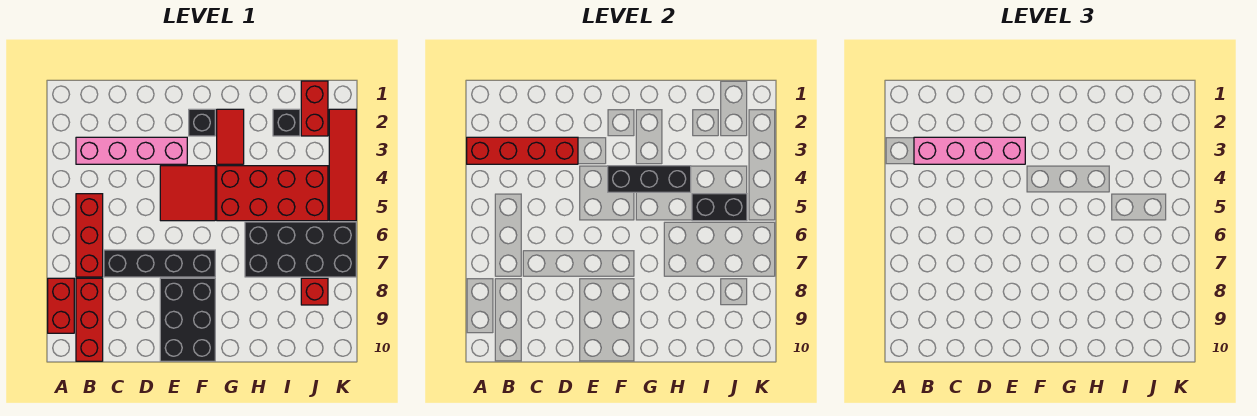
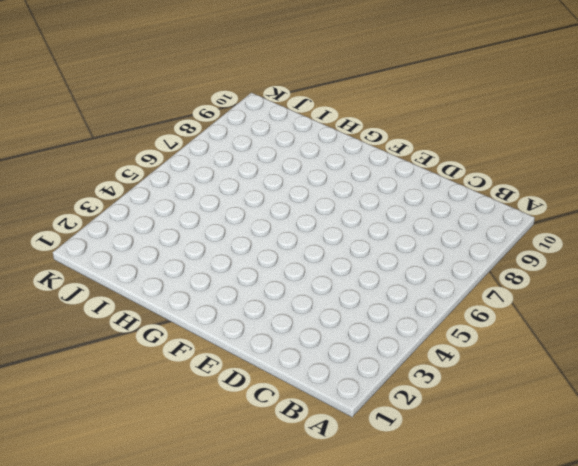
none -> red brick A8:A9 level 1
none -> pink brick B3:E3 level 1
none -> red brick B5:B7 level 1

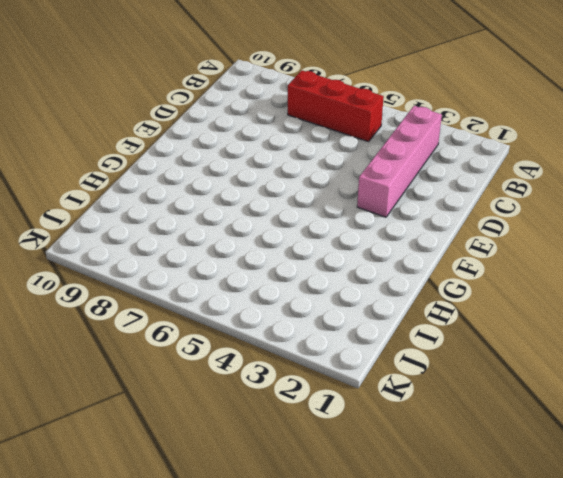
none -> red brick A8:A9 level 1
none -> red brick B8:B10 level 1
none -> black brick C7:F7 level 1

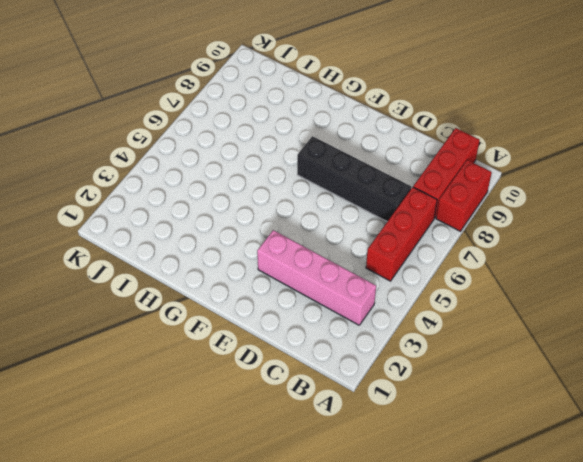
none -> red tile E4:F5 level 1
none -> black brick E8:F10 level 1
none -> black brick F2 level 1

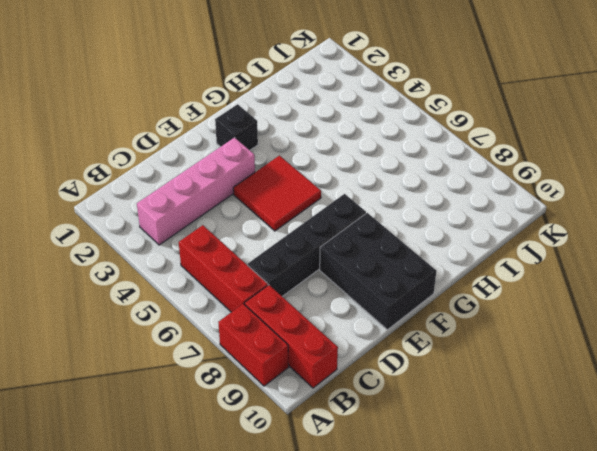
none -> red tile G2:G3 level 1
none -> red brick G4:J5 level 1
none -> black brick H6:K7 level 1

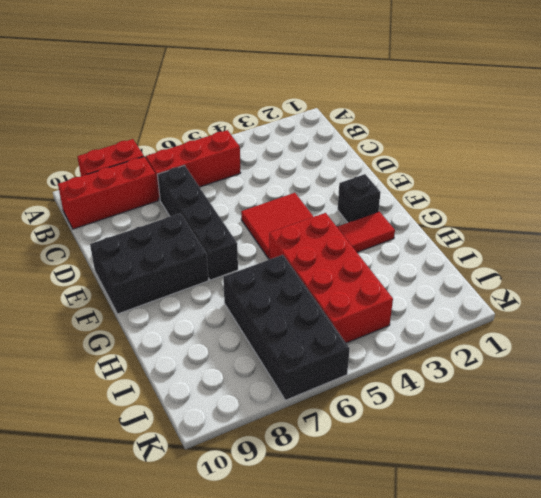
none -> pink brick B3:E3 level 1
none -> black brick I2 level 1
none -> red brick J1:J2 level 1

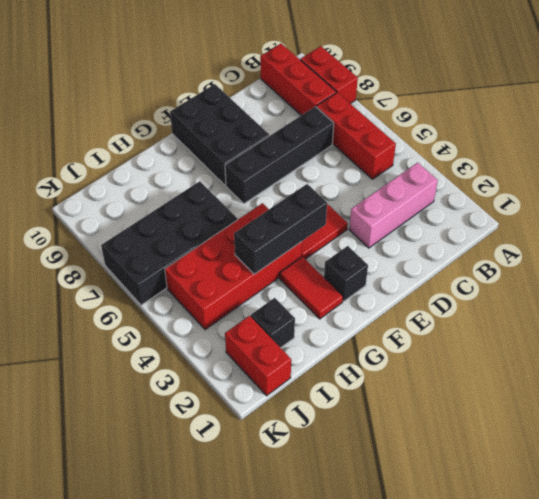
pink brick B3:D3 level 1 -> pink brick B3:E3 level 1
none -> red brick J8 level 1
none -> red tile K2:K5 level 1
none -> red brick A3:D3 level 2

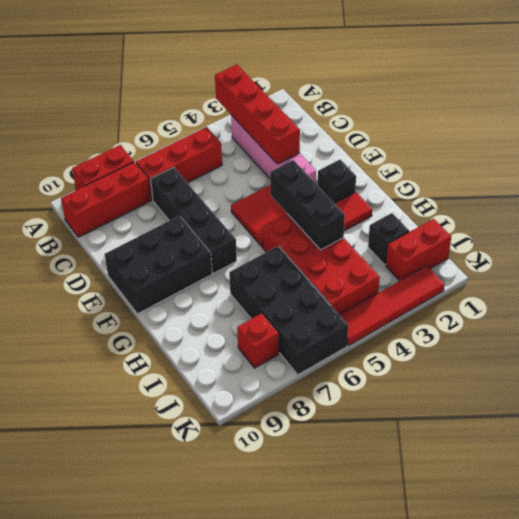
none -> black brick I5:J5 level 2
none -> pink brick B3:E3 level 3

